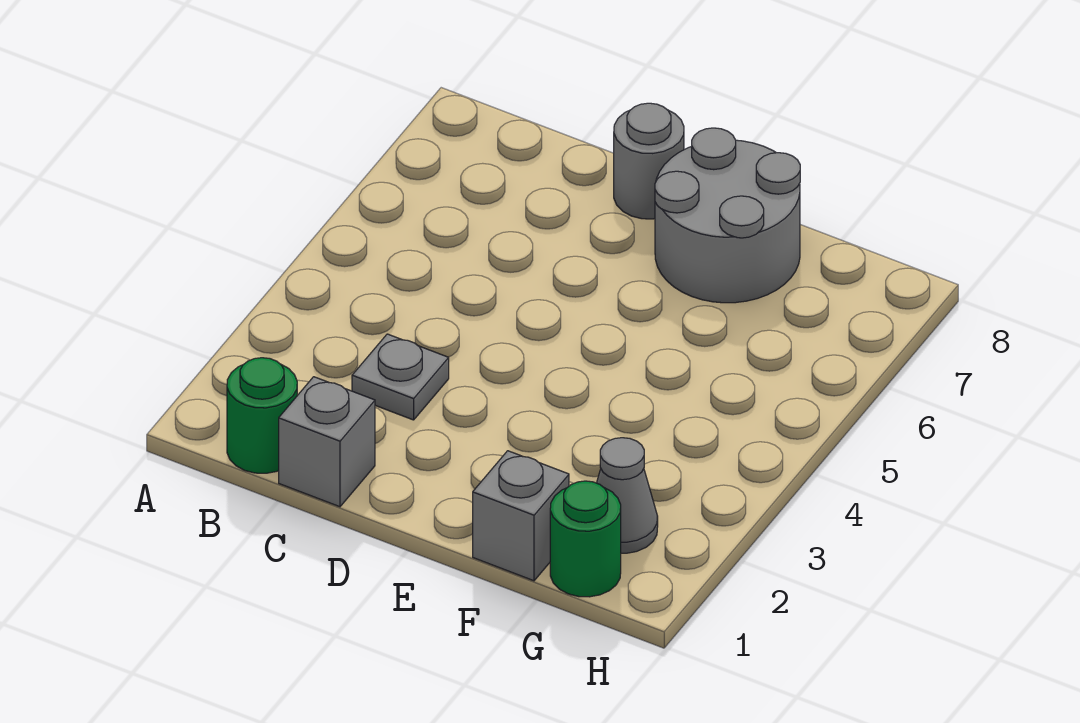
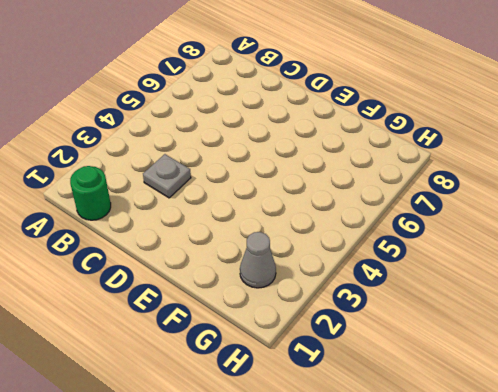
none -> grey brick C1 level 1
none -> grey round brick D8 level 1

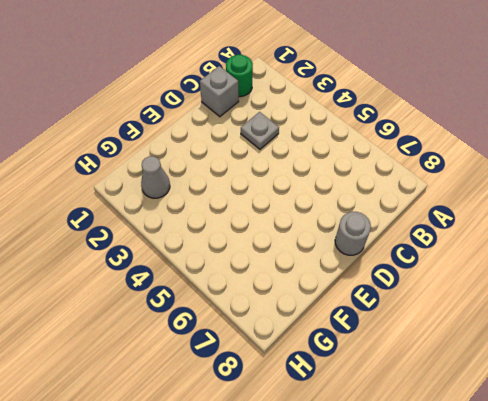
none -> grey round brick E7:F8 level 1
none -> grey brick F1 level 1

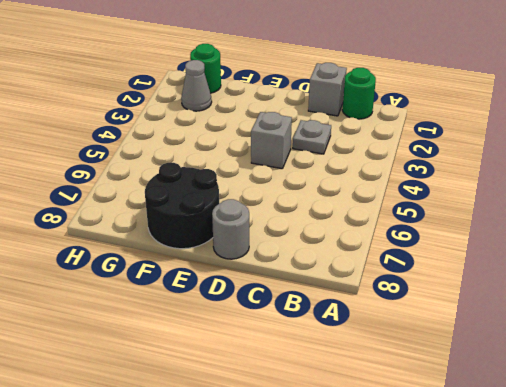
grey brick D4 level 1 -> grey brick F1 level 1
black round brick E7:F8 level 1 -> grey round brick E7:F8 level 1

